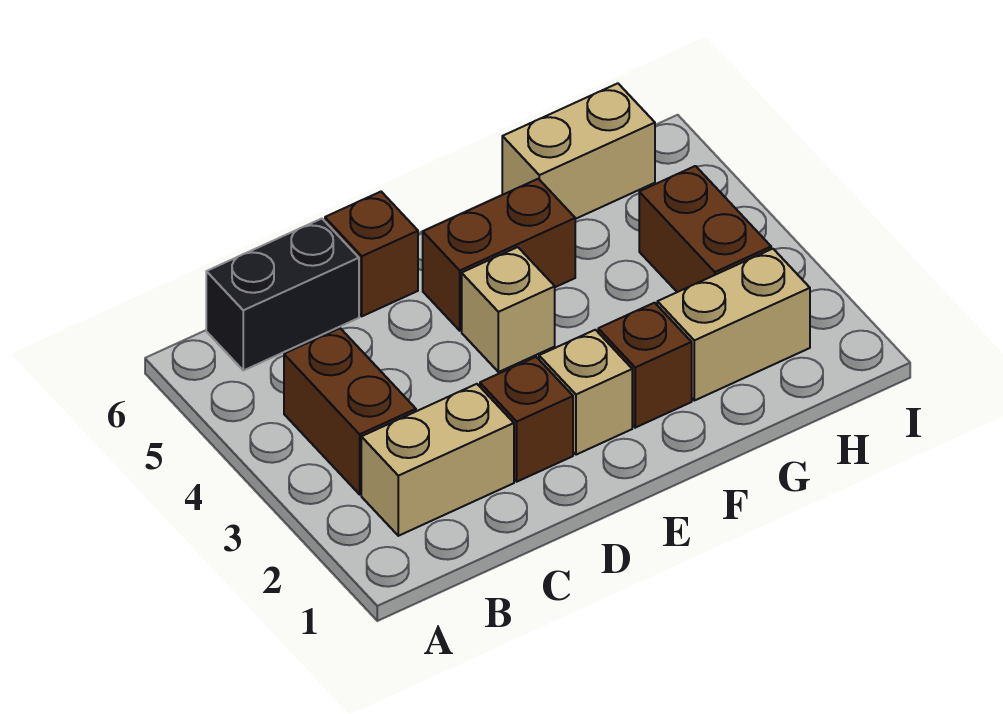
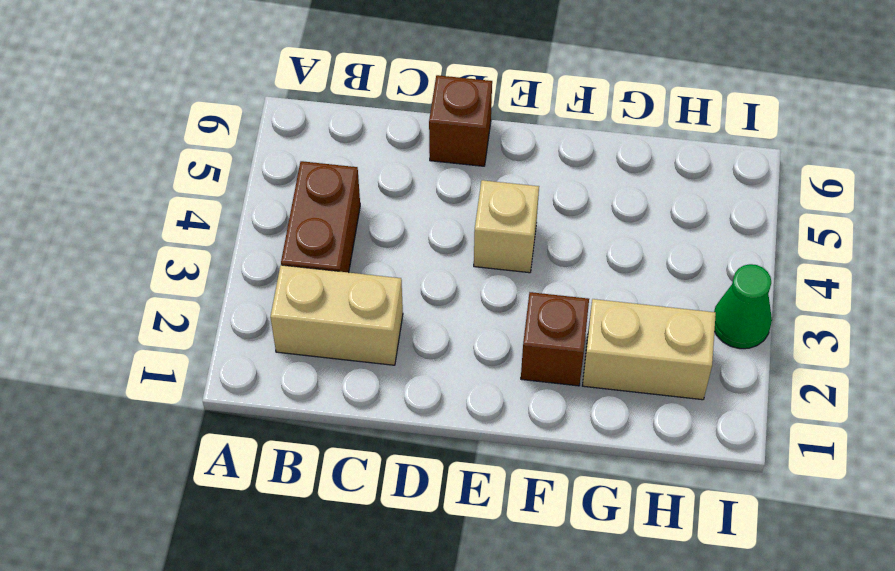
green cone I3 level 1 -> none
none -> black brick B6:C6 level 1
none -> brown brick D2 level 1
none -> tan brick E2 level 1

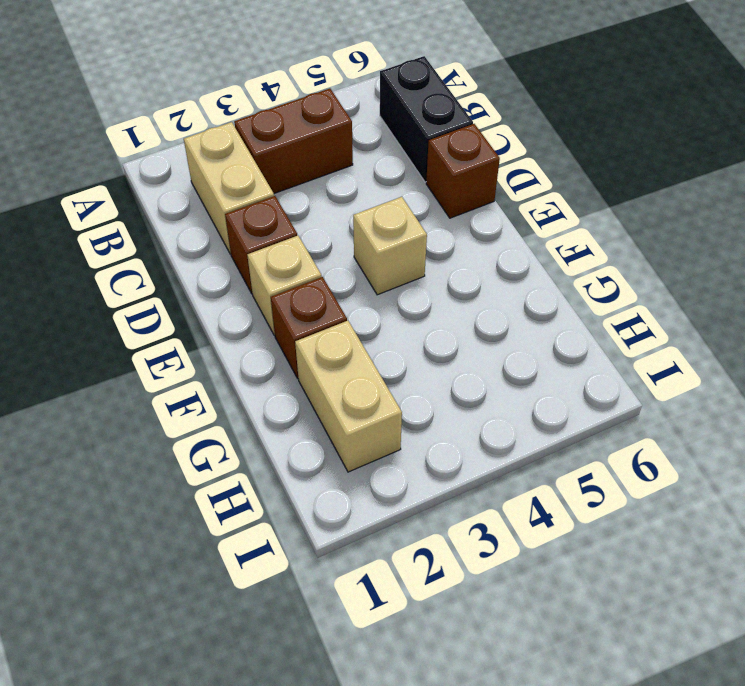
none -> brown brick E5:F5 level 1
none -> tan brick G6:H6 level 1
none -> brown brick H3:H4 level 1

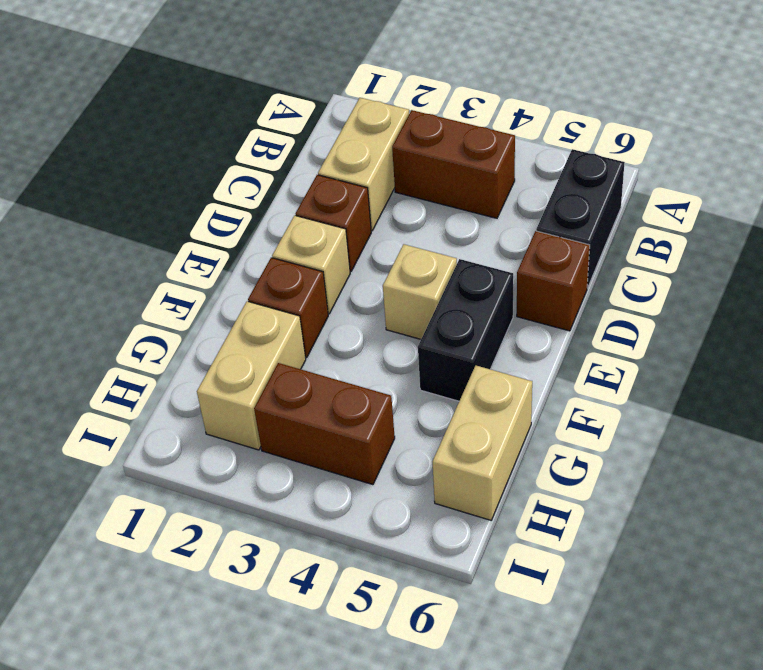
black brick E5:F5 level 1 -> brown brick E5:F5 level 1

